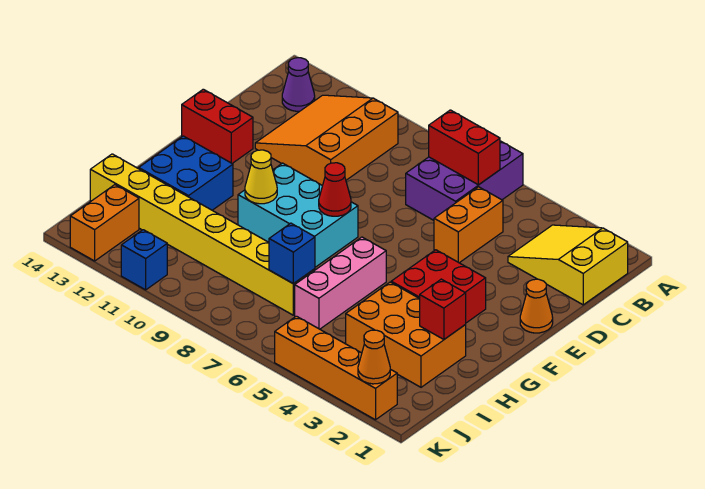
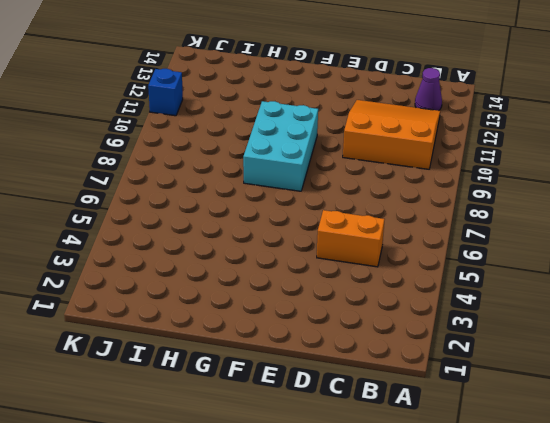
none -> purple brick A6:C7 level 1
none -> yellow slope B1:C3 level 1 top 1
none -> orange cone E1 level 1

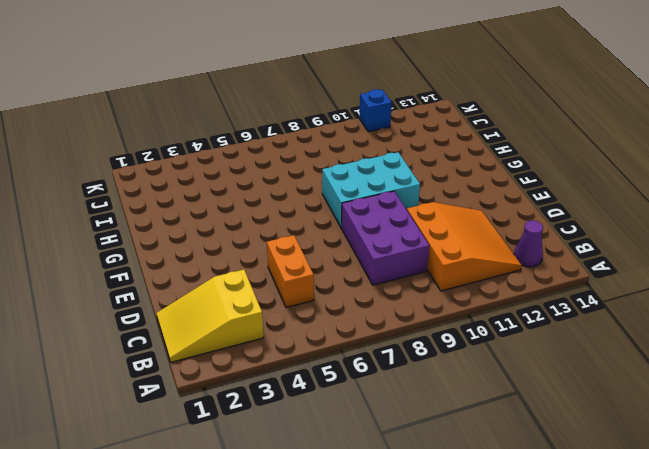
yellow slope B1:C3 level 1 top 3 -> yellow slope B1:C3 level 1 top 1
purple brick C8:E9 level 1 -> purple brick A6:C7 level 1
none -> orange cone E1 level 1
none -> red brick E13:E14 level 1
none -> red brick F3:G4 level 1

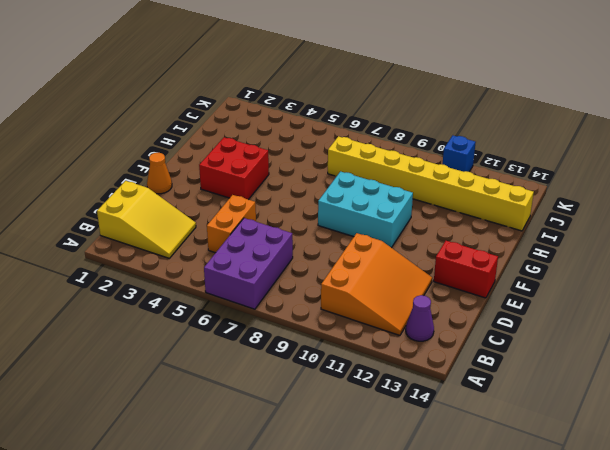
none -> pink brick G6:I6 level 1
none -> blue brick G12:H13 level 1
none -> orange brick H2:I4 level 1

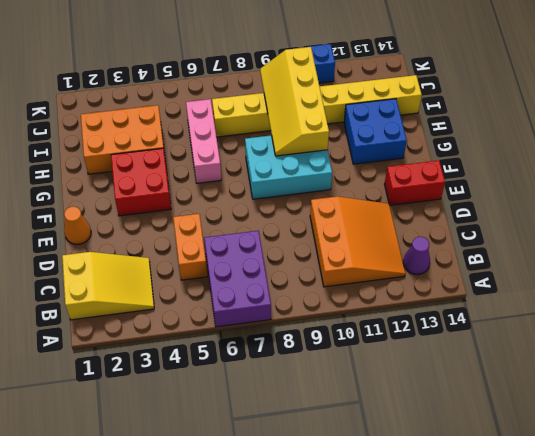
yellow slope G9:J10 level 2 top 10 -> yellow cone G10 level 2
none -> orange brick J13:K13 level 1
none -> orange brick K2:K5 level 1
none -> red brick B6:B7 level 2

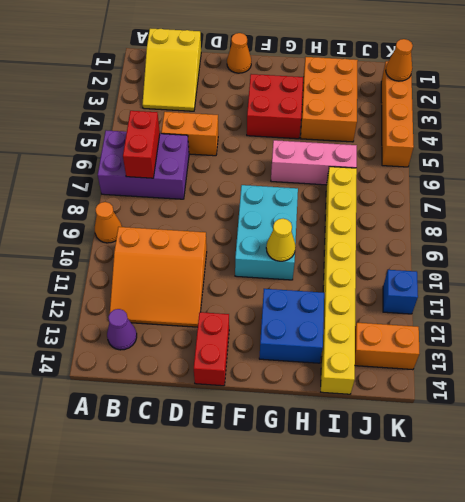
orange cone A9 level 1 -> none
none -> red cone F8 level 2
none -> red brick H2 level 2
none -> blue brick I7 level 2

